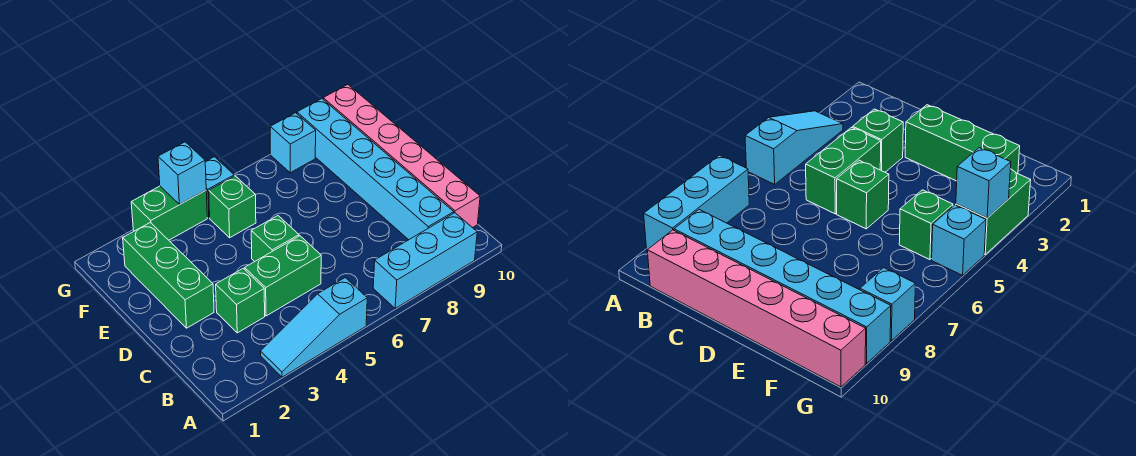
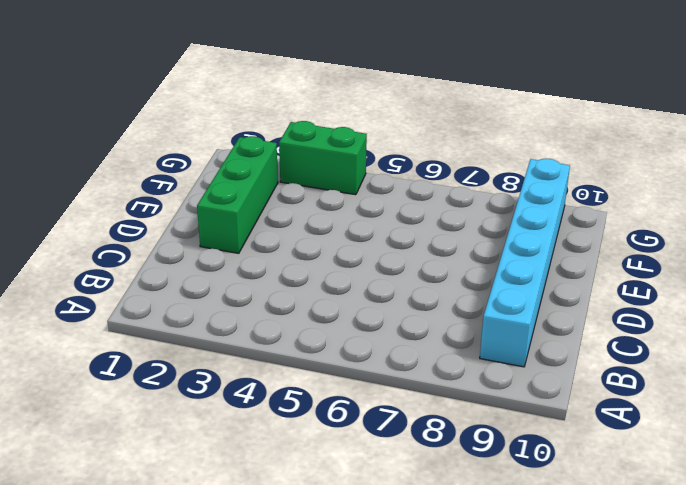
none -> cyan slope A3:A5 level 1 top 5
none -> cyan brick A7:A9 level 1
none -> pink brick B10:G10 level 1

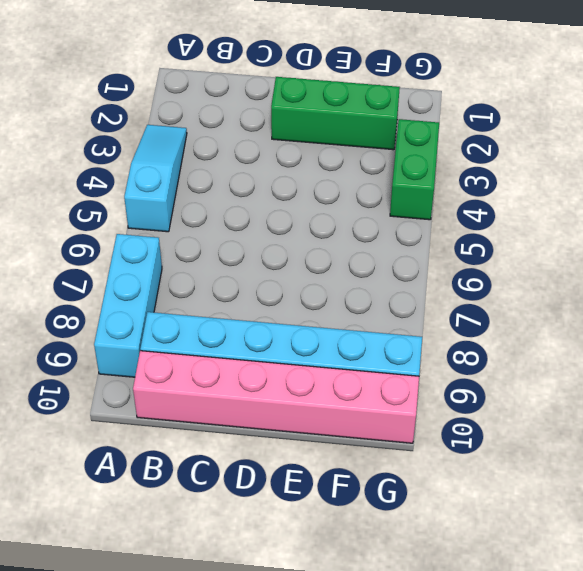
none -> green brick C3 level 1
none -> green brick C4:C5 level 1
none -> green brick D5 level 1

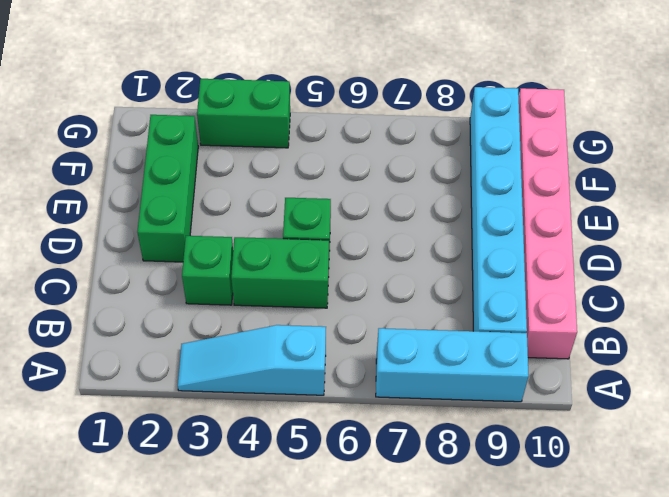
none -> green brick F5 level 1
none -> cyan brick G5 level 1
none -> cyan brick G8 level 1

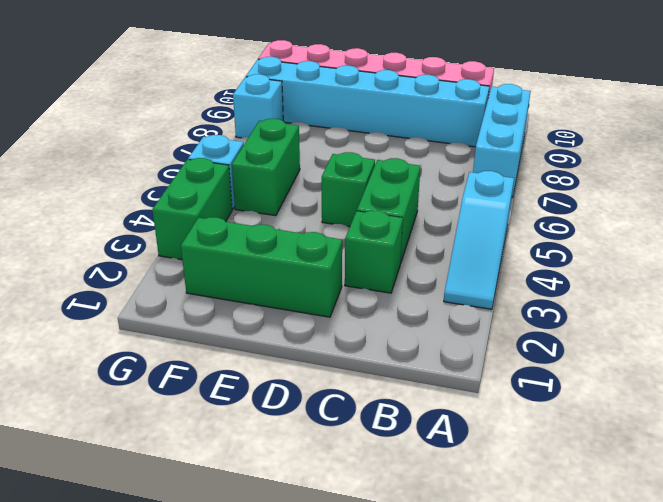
green brick F5:F6 level 1 -> green brick F5 level 1
none -> cyan brick G4 level 2

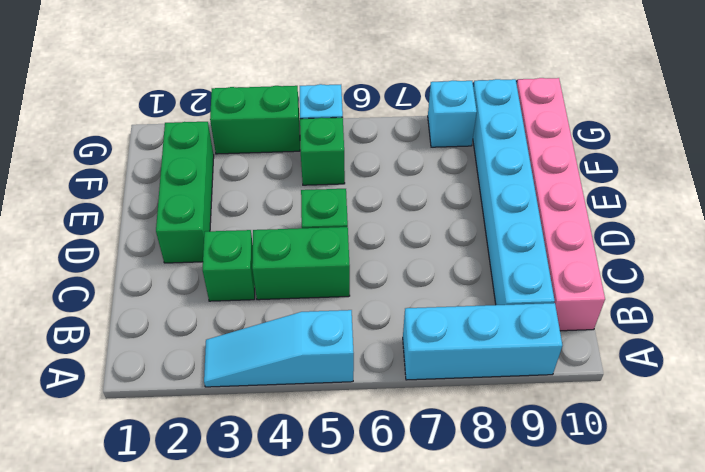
none -> cyan brick G4 level 2

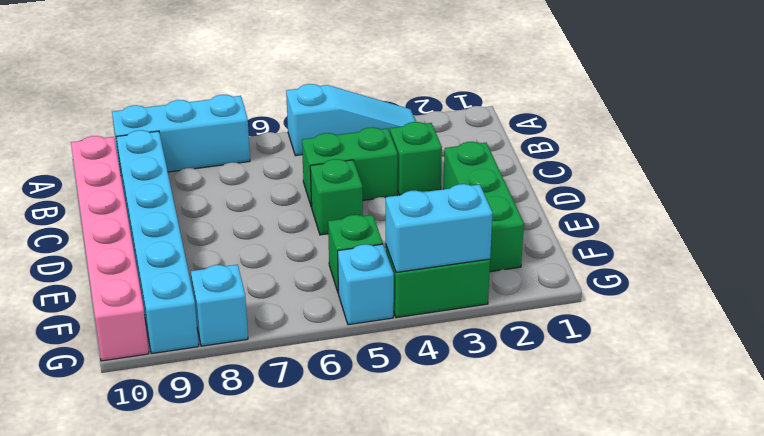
cyan brick G3:G4 level 2 -> cyan brick G4 level 2

